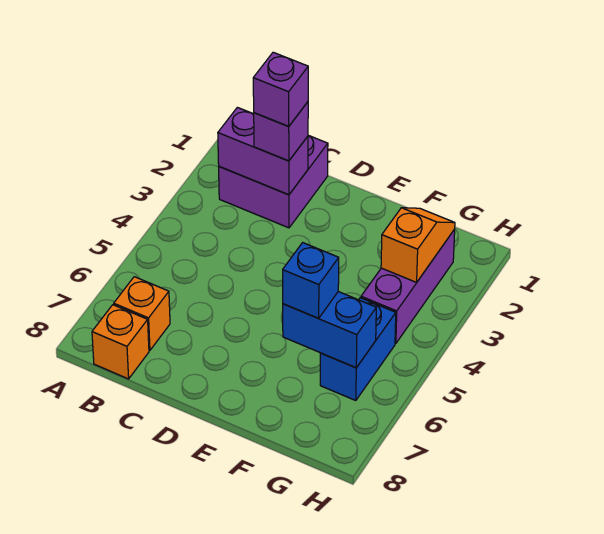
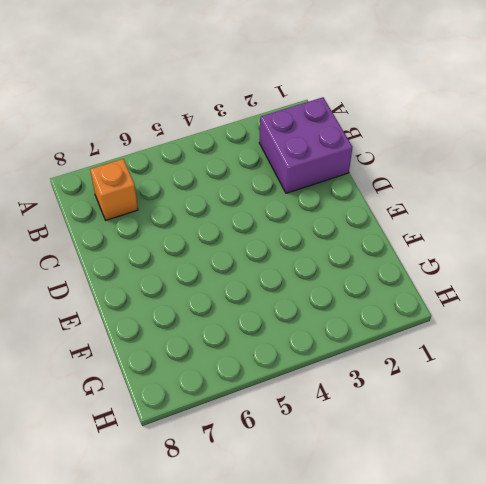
none -> orange brick B8 level 1
none -> purple brick G2:G4 level 1

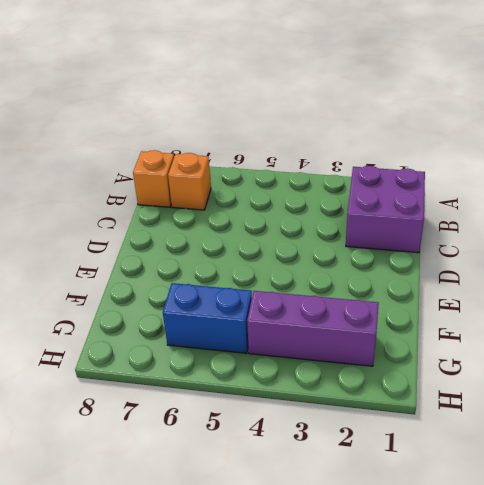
none -> purple brick B2:C2 level 2
none -> blue brick F6:G6 level 2

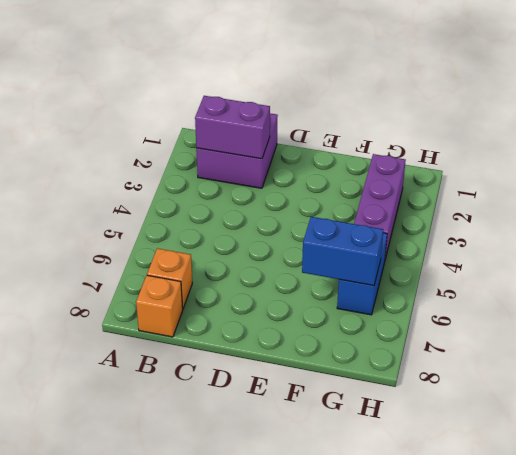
none -> orange slope G2:G3 level 2 top 3
none -> purple brick C2 level 3

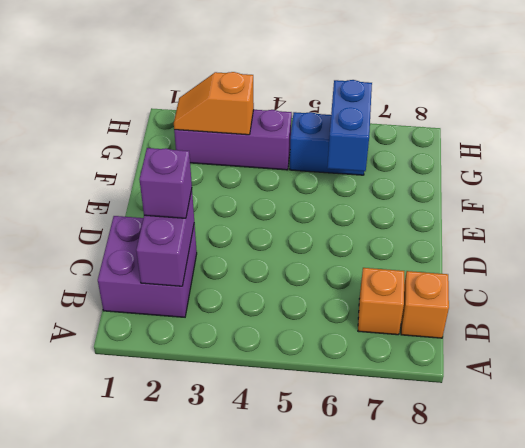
none -> blue brick F6 level 3
none -> purple brick C2 level 4

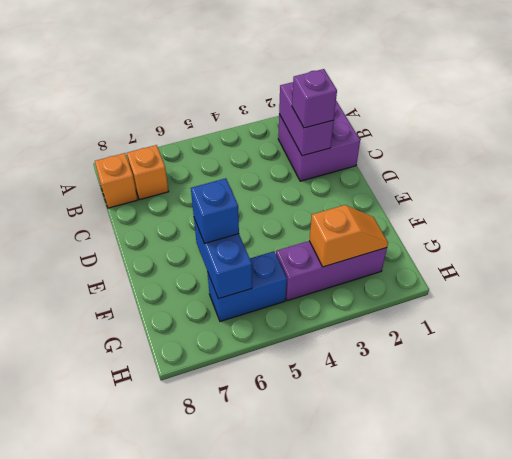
none -> purple brick C2 level 4

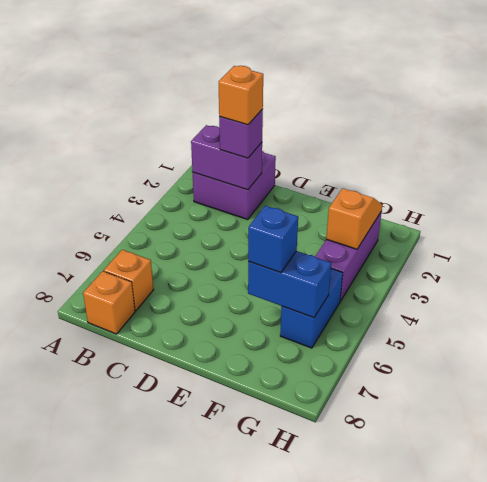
orange brick C2 level 4 -> purple brick C2 level 4

